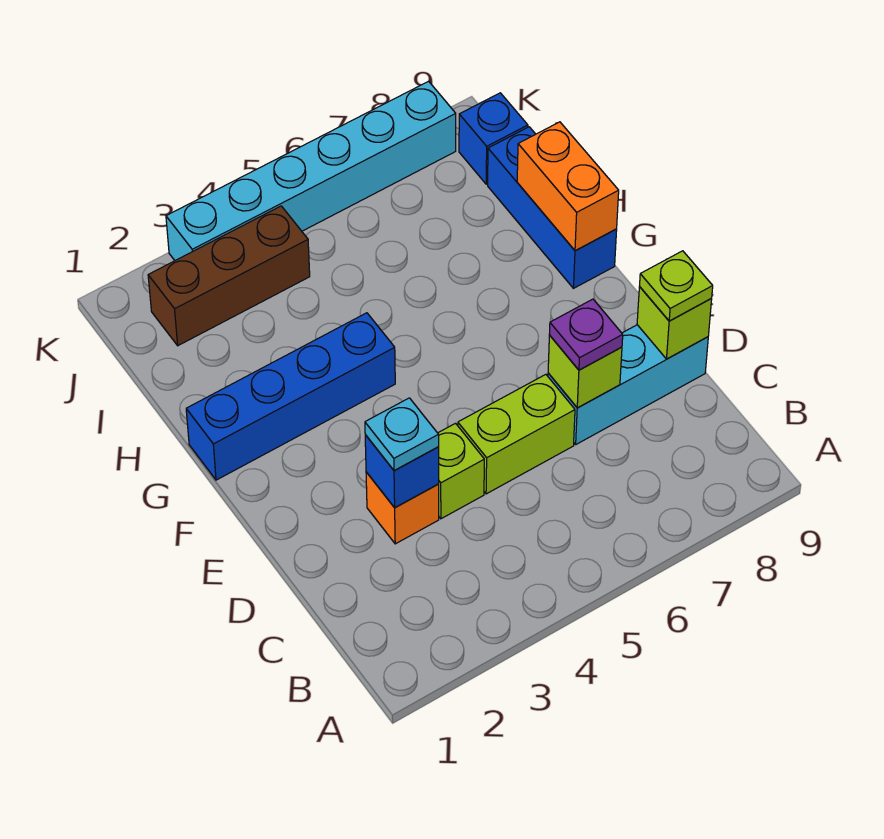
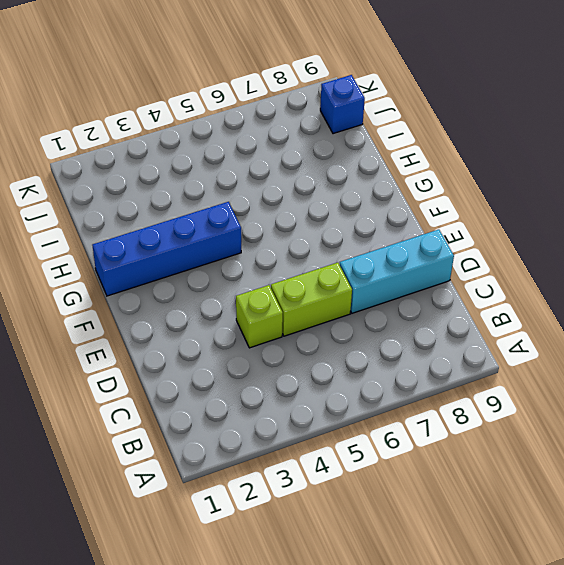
none -> orange brick D3 level 1
none -> blue brick G9:I9 level 1
none -> brown brick J2:J4 level 1

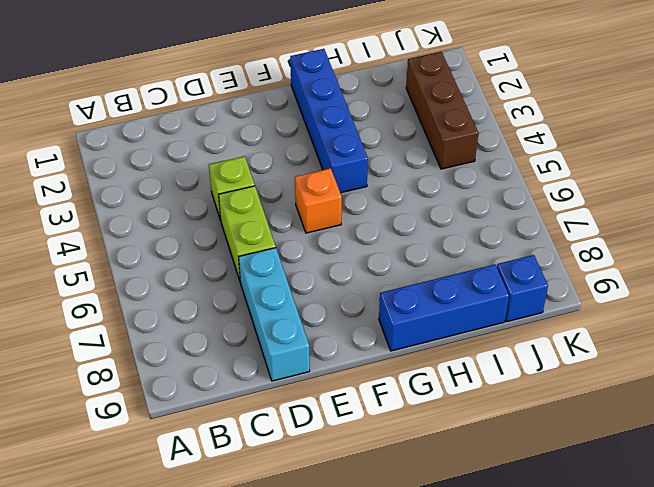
orange brick F5 level 1 -> orange brick D3 level 1
none -> cyan brick K3:K8 level 1
none -> blue brick D3 level 2
none -> lime brick D7 level 2

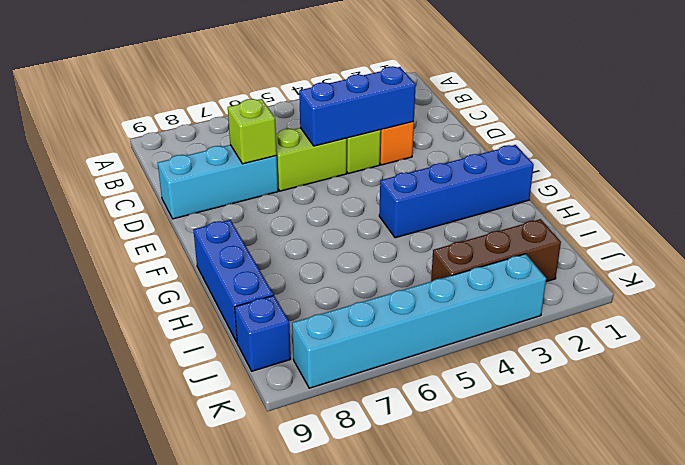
blue brick D3:D5 level 2 -> blue brick D3 level 2
none -> lime brick D9 level 2
none -> orange brick G9:H9 level 2
none -> cyan plate D3 level 3

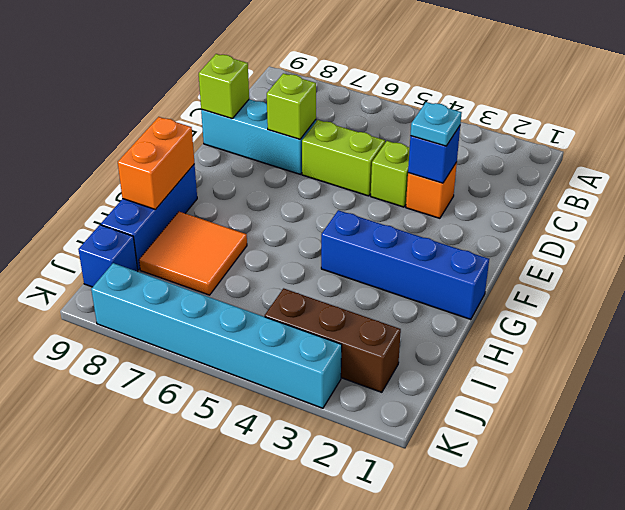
orange tile H7:I8 level 1 -> none
none -> purple plate D7 level 3
none -> lime plate D9 level 3

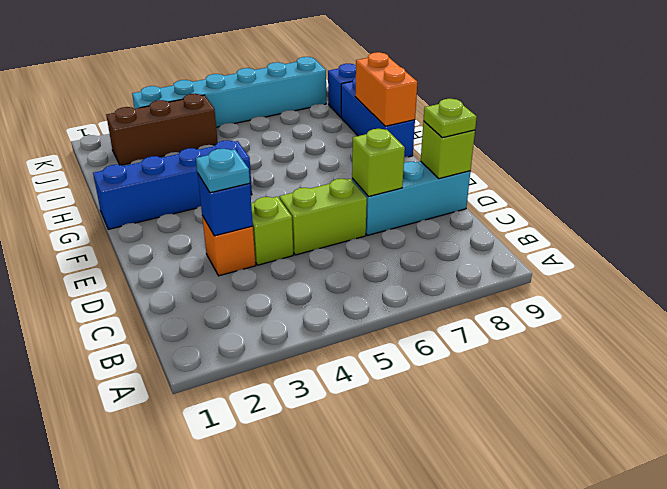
none -> purple plate D7 level 3

